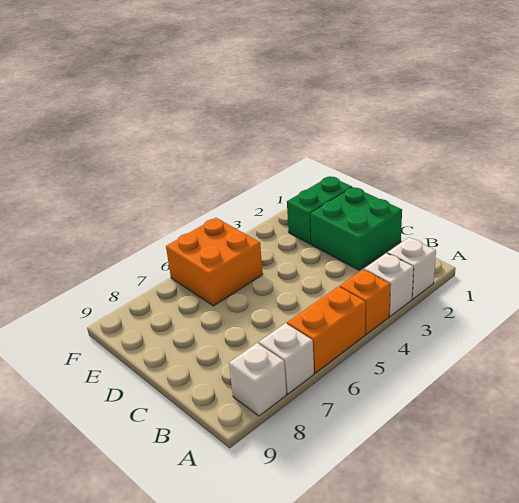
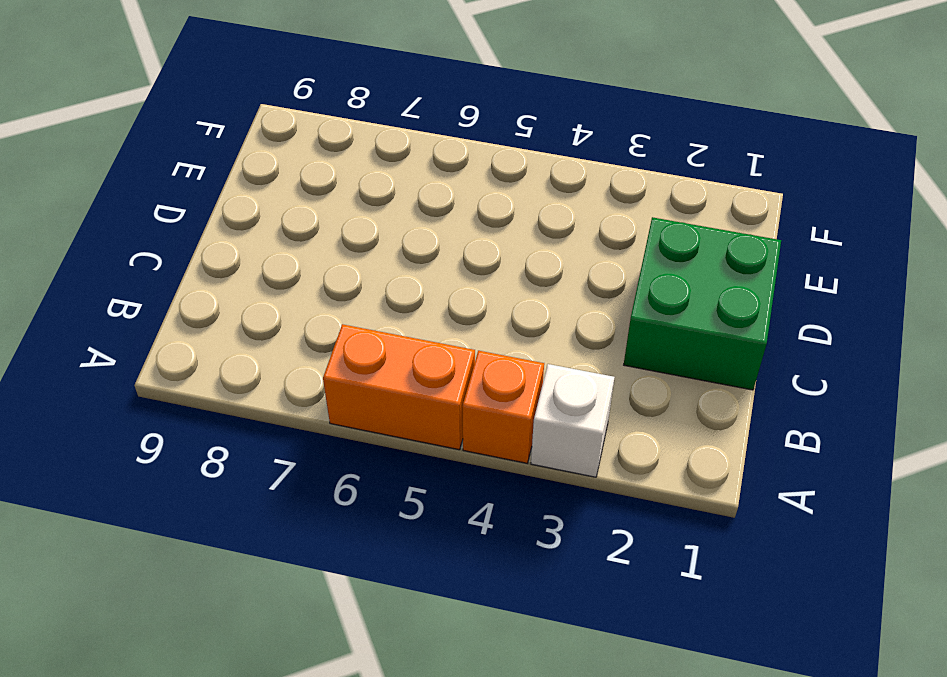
none -> white brick A2 level 1
none -> white brick A7 level 1

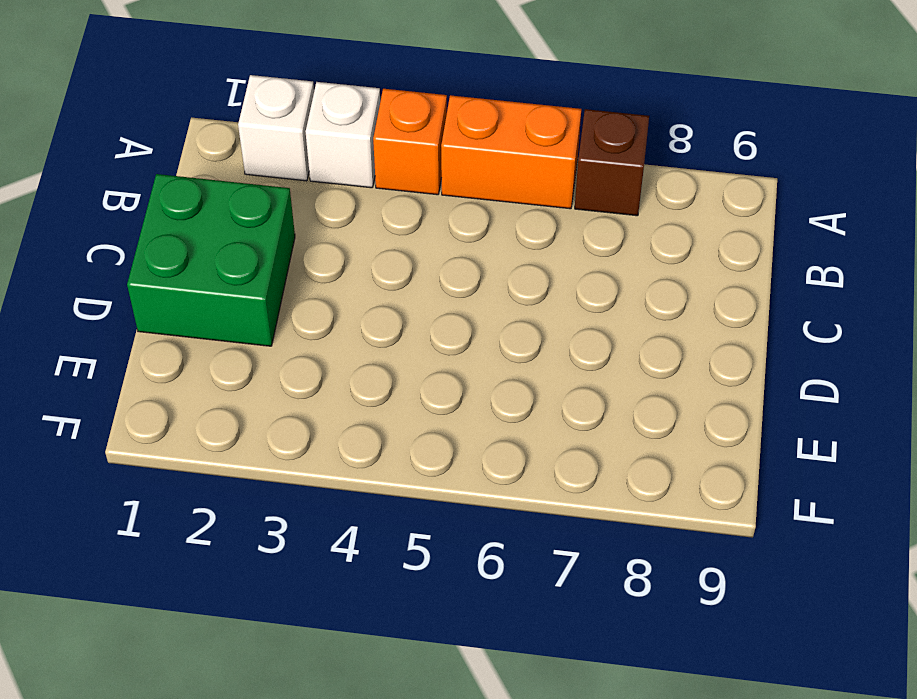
brown brick A7 level 1 -> white brick A7 level 1
none -> white brick A8 level 1
none -> green brick E1:E2 level 1

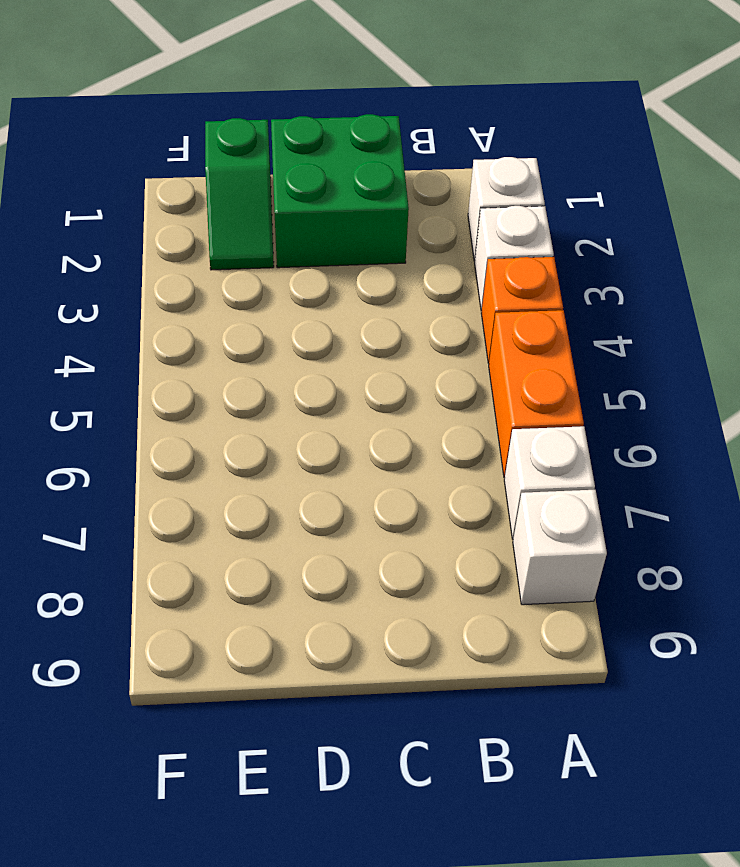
green slope E1:E2 level 1 top 1 -> green brick E1:E2 level 1
none -> orange brick E5:F6 level 1

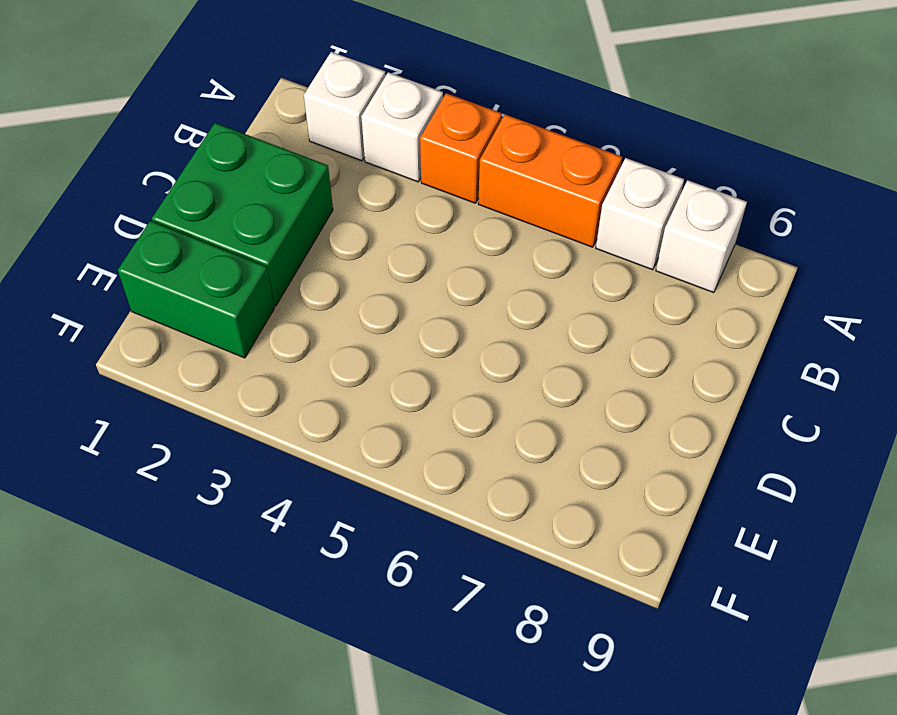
none -> orange brick E5:F6 level 1

